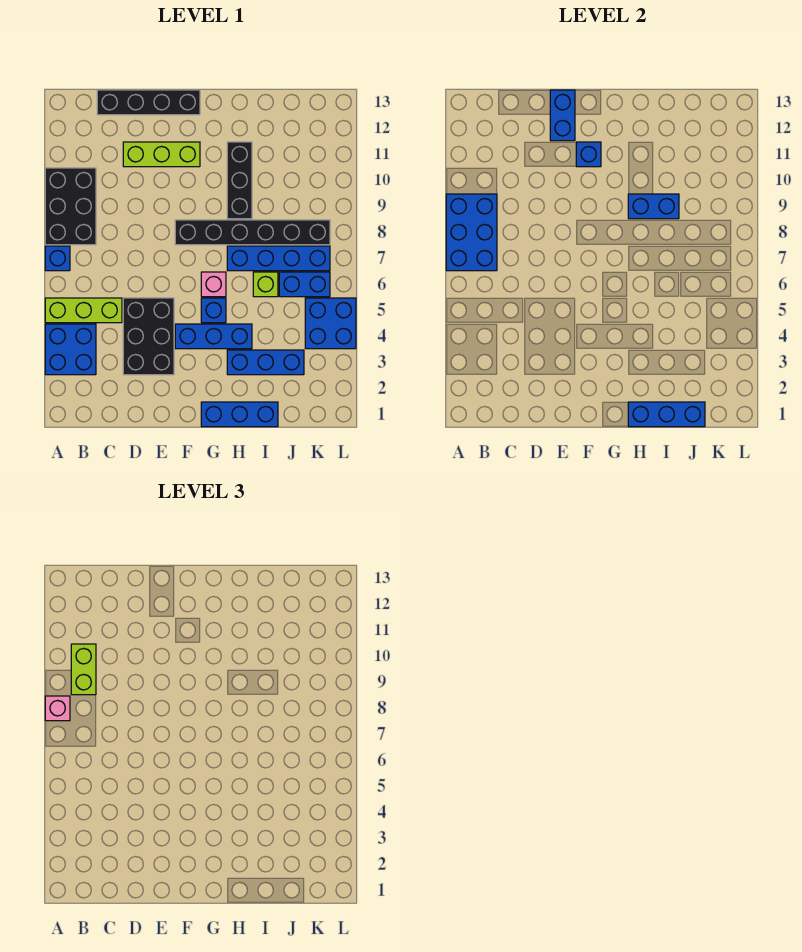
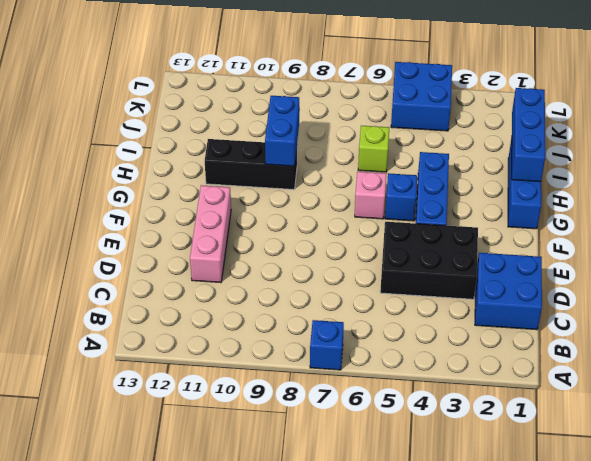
blue brick C1:D2 level 1 -> blue brick A3:B4 level 1
pink brick D11:F11 level 1 -> lime brick D11:F11 level 1
none -> lime brick A5:C5 level 1
none -> black brick A8:B10 level 1
none -> black brick C13:F13 level 1

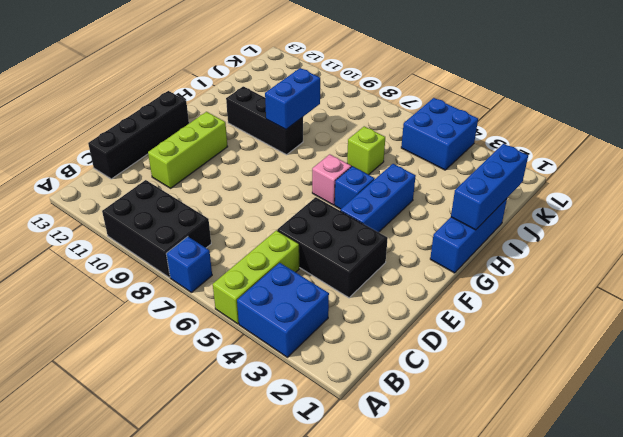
none -> black brick F8:K8 level 1
none -> blue brick H3:J3 level 1
none -> blue brick H7:K7 level 1

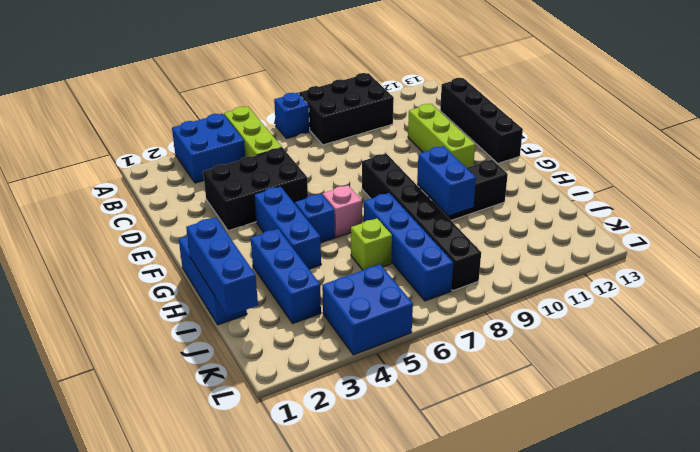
none -> blue brick J6:K6 level 1
none -> blue brick A7:B9 level 2
none -> blue brick E12:E13 level 2

